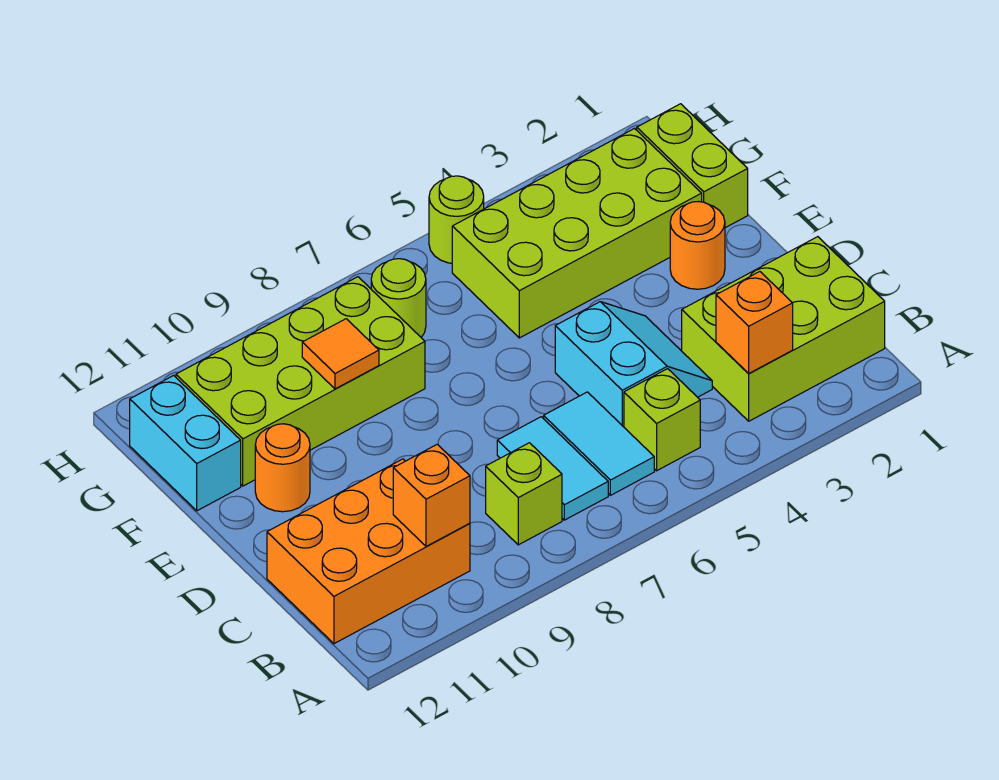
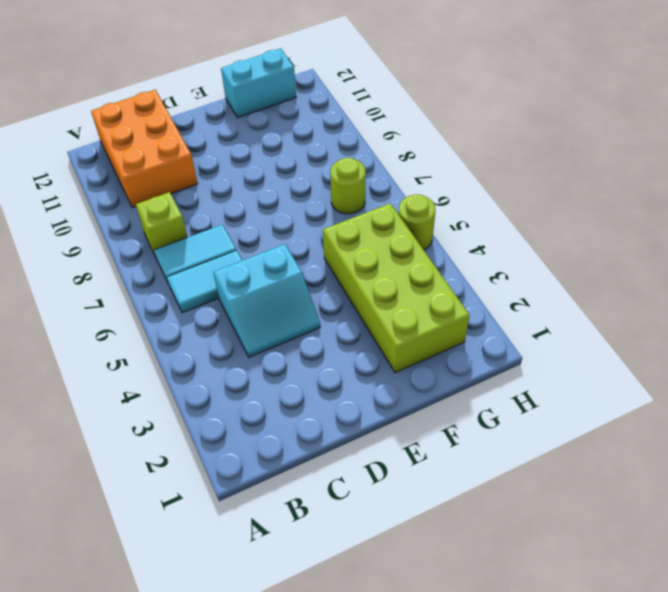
none -> lime brick B1:C3 level 1
none -> lime brick B5 level 1
none -> orange round brick E2 level 1

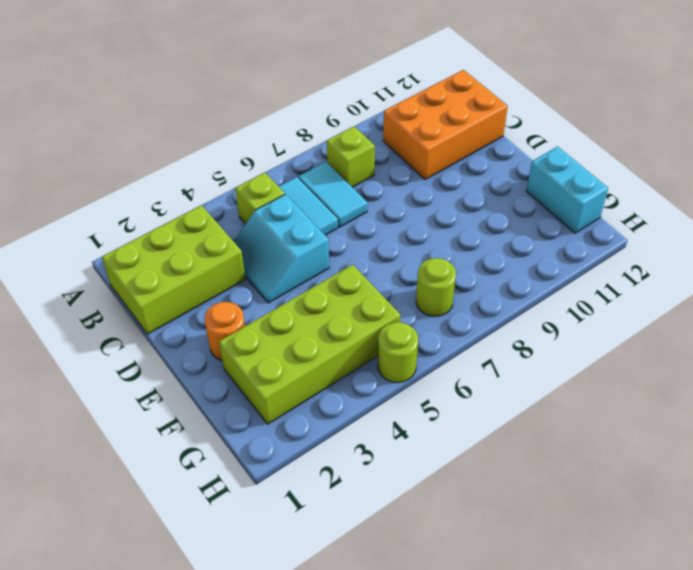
none -> orange round brick E11 level 1
none -> lime brick F1:G1 level 1
none -> lime brick F8:G11 level 1

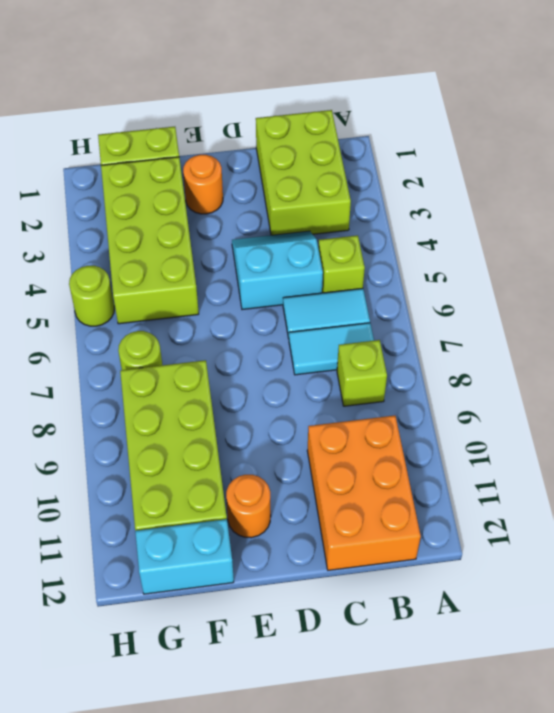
none -> orange brick B3 level 2
none -> orange brick B10 level 2
none -> orange tile F9 level 2

